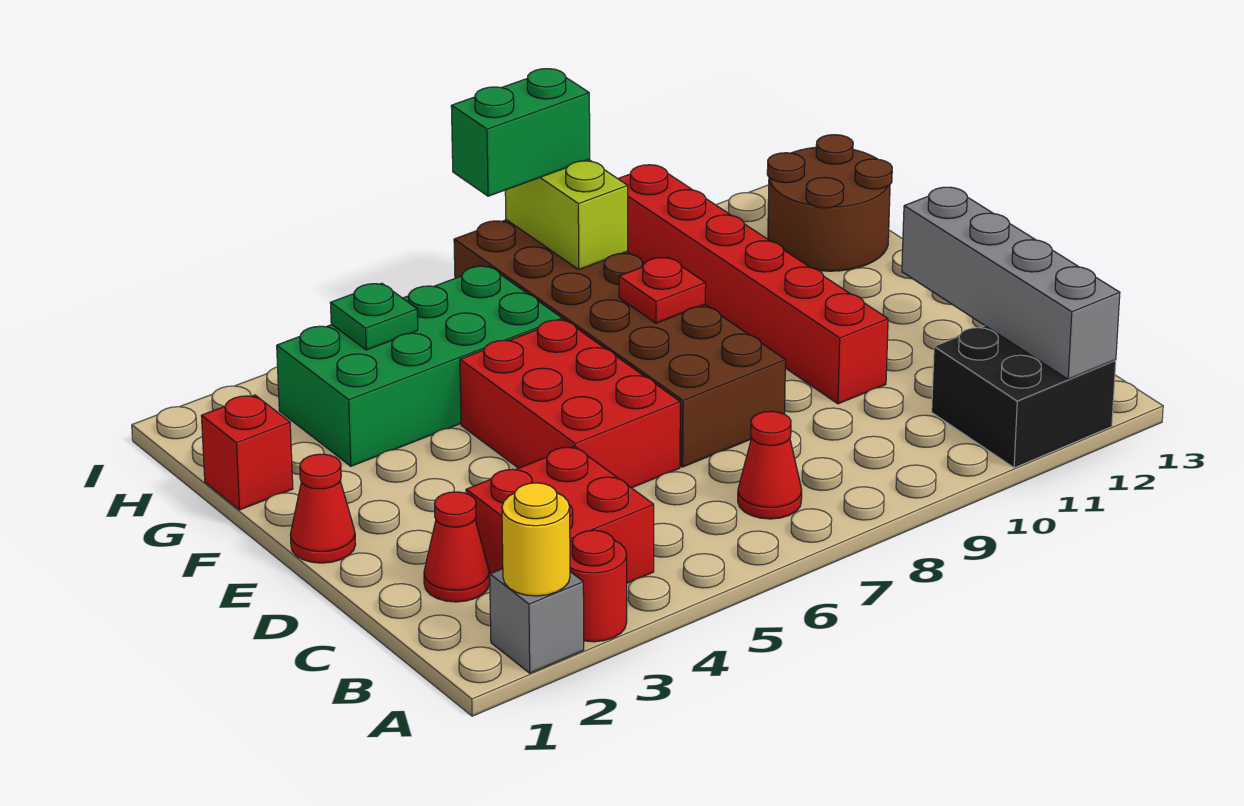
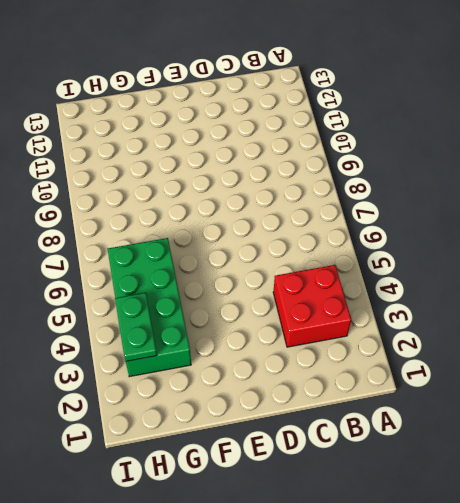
green plate H3:H4 level 2 -> green plate H4 level 2
none -> grey brick A2 level 1
none -> red round brick A3 level 1
none -> black brick A11:B12 level 1

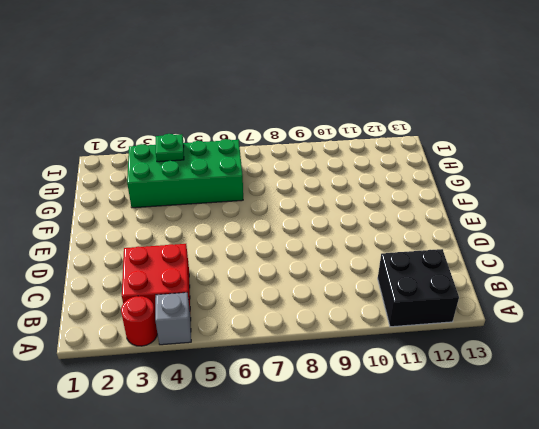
grey brick A4 level 1 -> grey brick A2 level 1
none -> red cone B7 level 1
none -> red cone C2 level 1
none -> red brick D5:F6 level 1

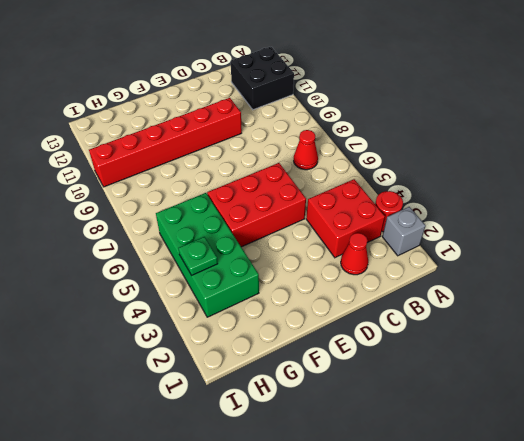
none -> brown brick D7:I8 level 1
none -> red cone E1 level 1
none -> red brick G1 level 1

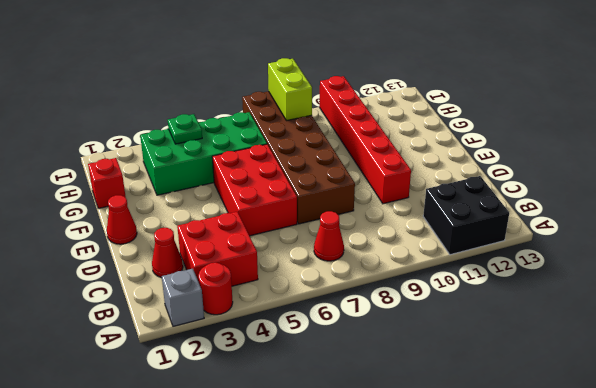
none -> brown round brick G12:H13 level 1
none -> yellow round brick A2 level 2
none -> grey brick A12:D12 level 2

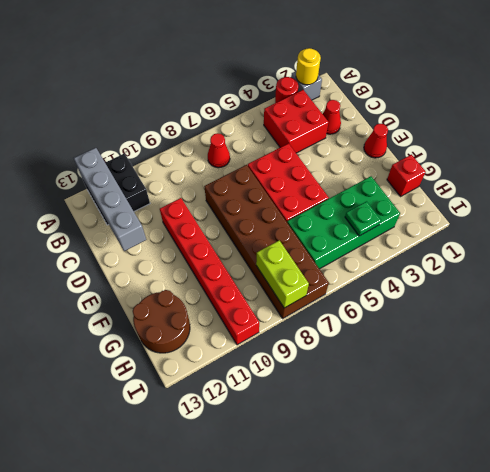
none -> red plate F8 level 2
none -> green brick I7:I8 level 3

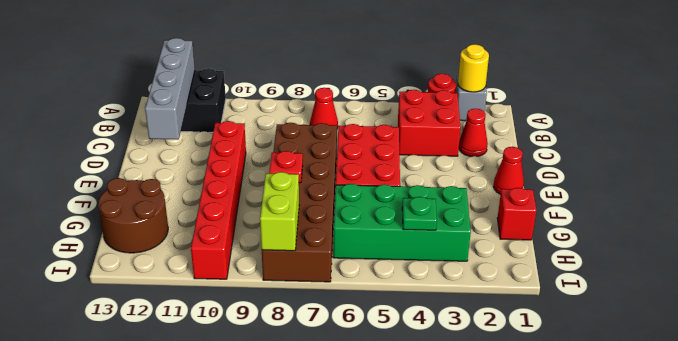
none -> green brick I7:I8 level 3

